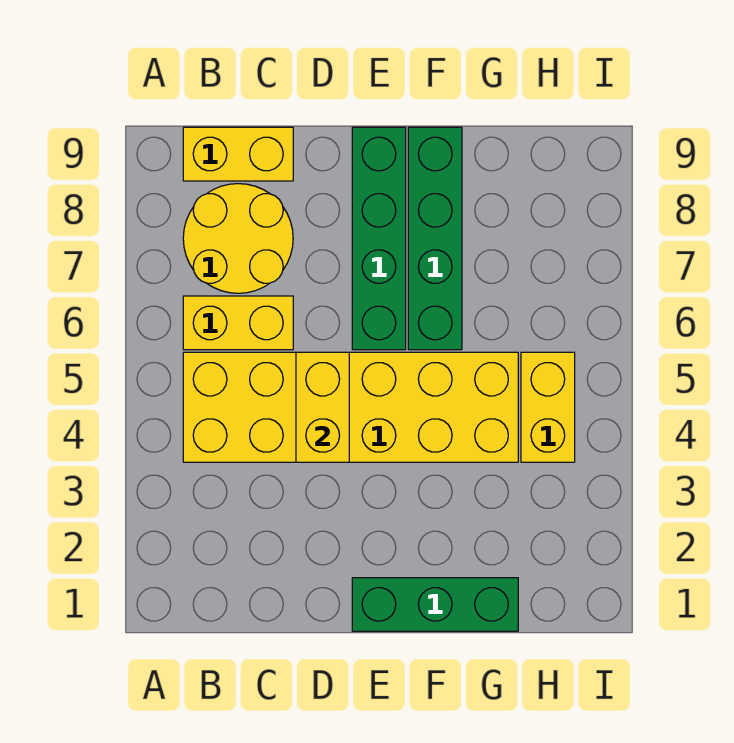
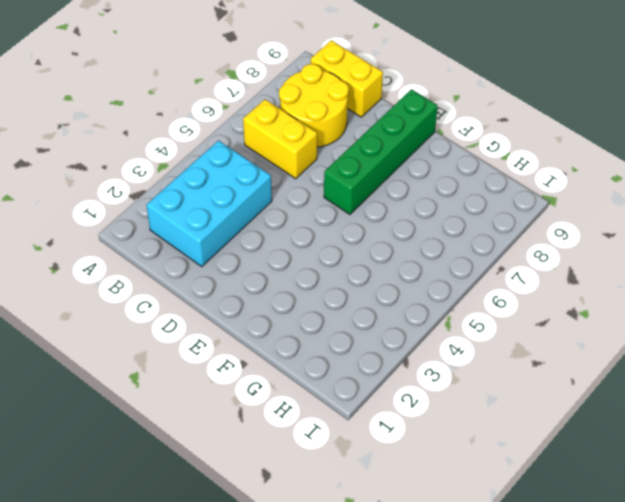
cyan brick B2:C4 level 1 -> yellow brick B4:G5 level 1
none -> green brick E1:G1 level 1
none -> green brick F6:F9 level 1

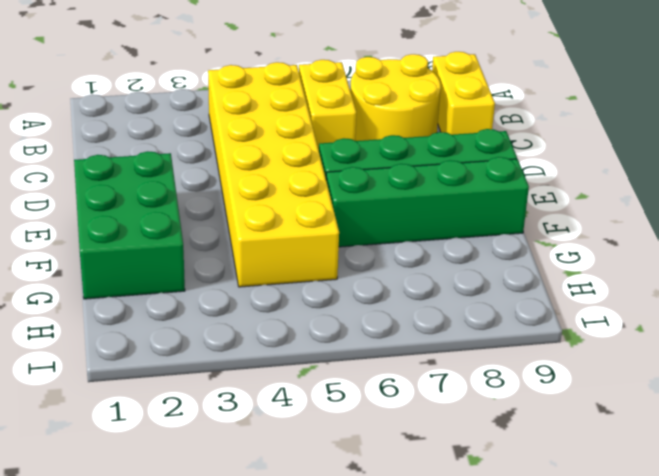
green brick E1:G2 level 1 -> green brick E1:G1 level 1
none -> yellow brick H4:H5 level 1
none -> yellow brick D4:D5 level 2

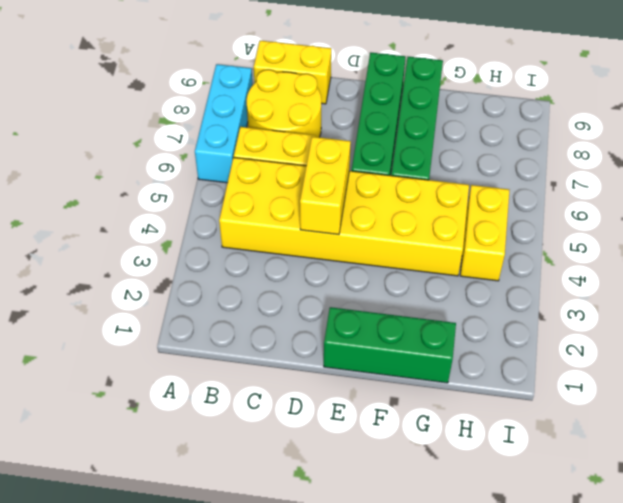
cyan brick A6:A8 level 1 -> none

